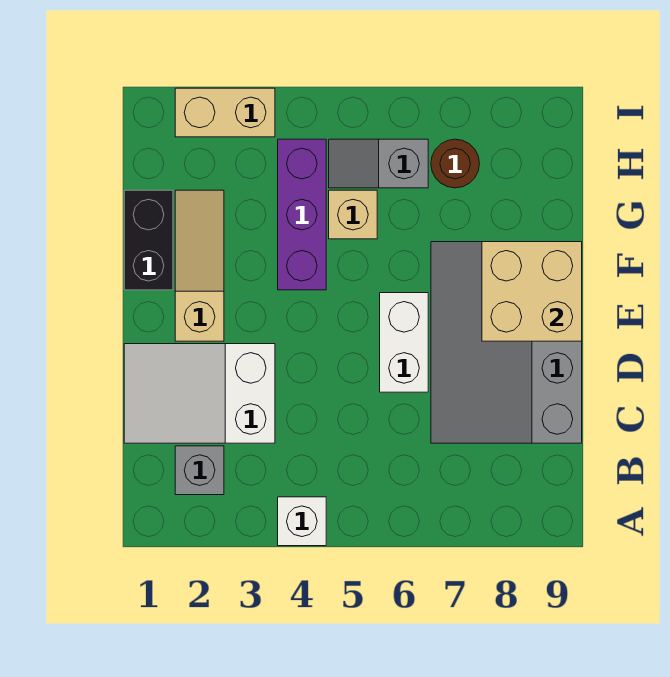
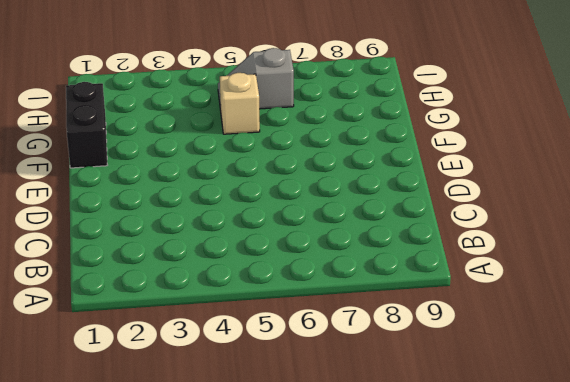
none -> white brick A4 level 1
none -> grey brick B2 level 1
none -> white slope C1:D3 level 1 top 3

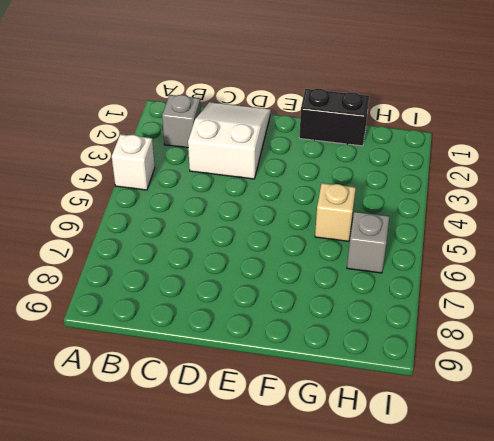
none -> grey slope C7:F9 level 1 top 9
none -> white brick D6:E6 level 1
none -> tan slope E2:G2 level 1 top E

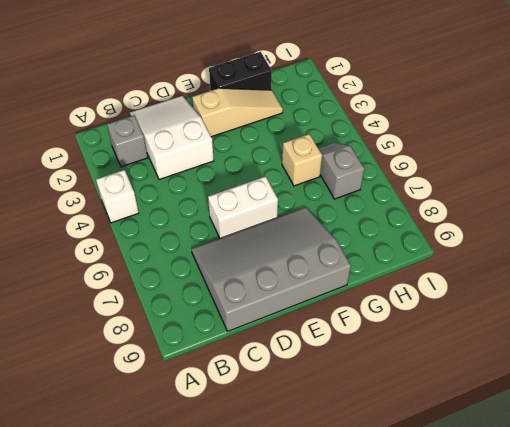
none -> purple brick F4:H4 level 1
none -> brown round brick H7 level 1
none -> tan brick I2:I3 level 1

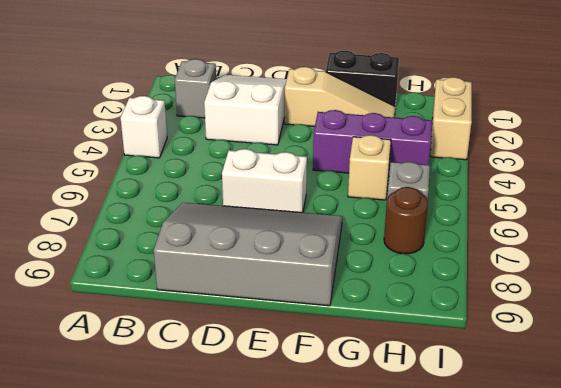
none -> tan brick E8:F9 level 2

